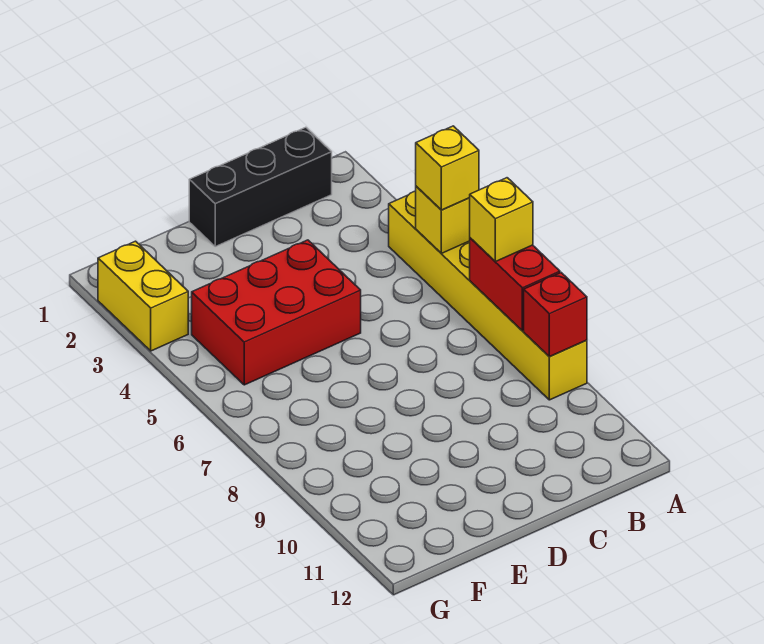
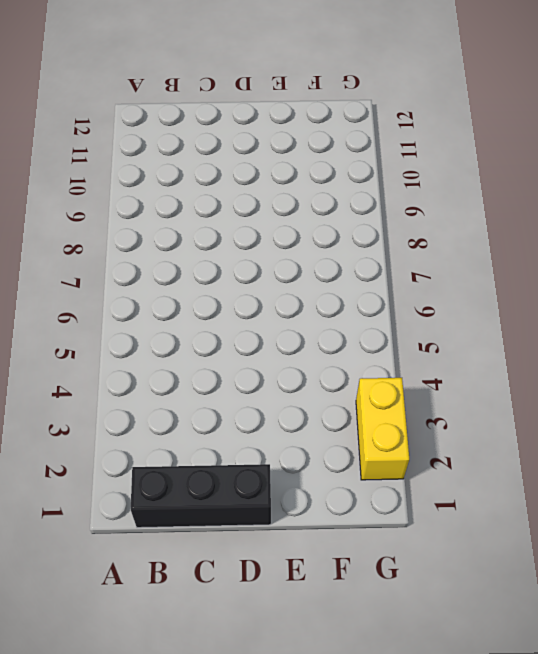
none -> yellow brick A4:A9 level 1
none -> red brick D4:F5 level 1

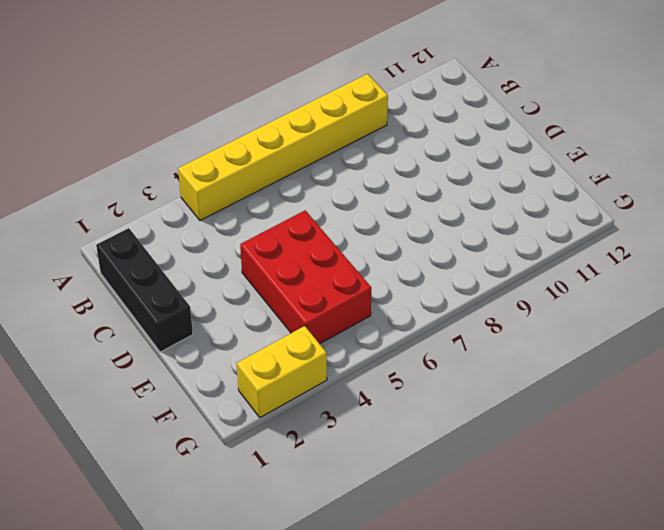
none -> yellow brick A5 level 2
none -> red brick A7:A8 level 2

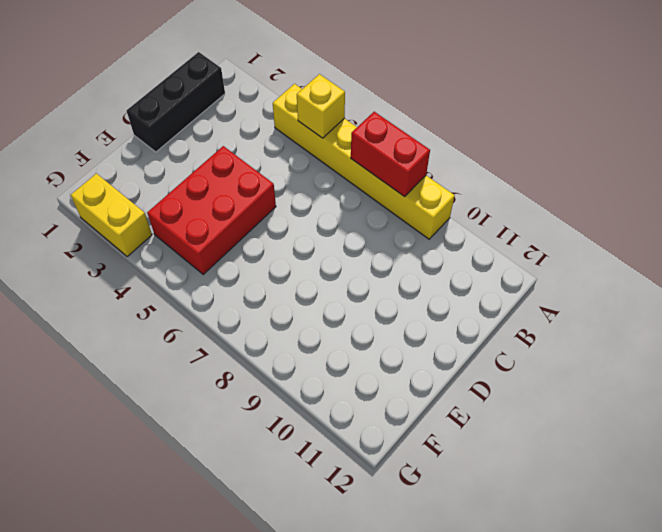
none -> red brick A9 level 2
none -> yellow brick A5 level 3

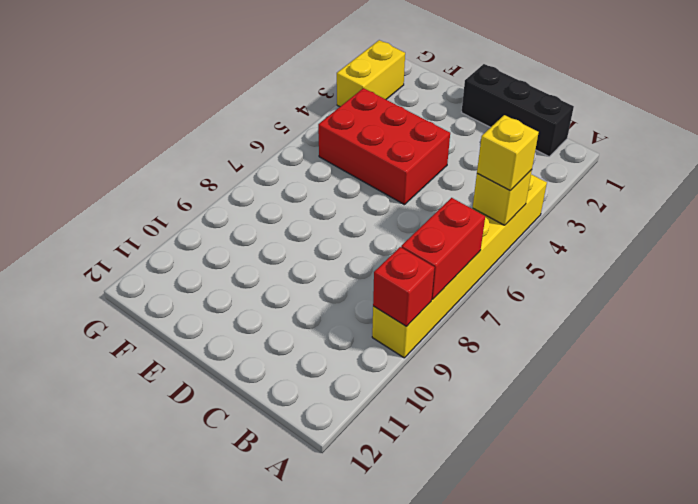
none -> yellow brick A7 level 3

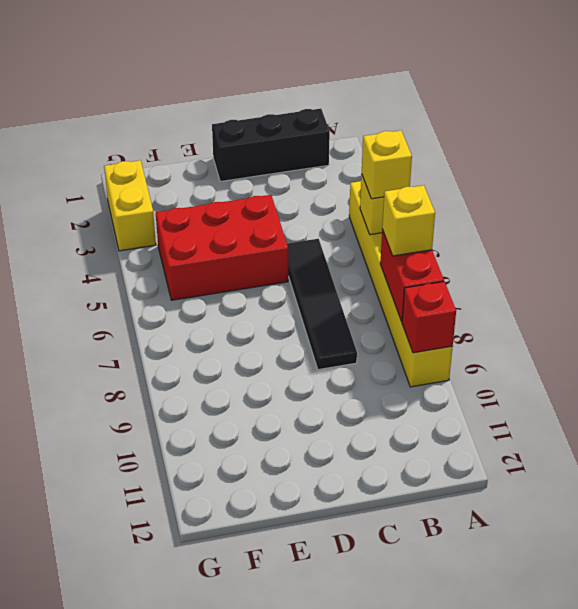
black tile C5:C8 level 1 -> none

